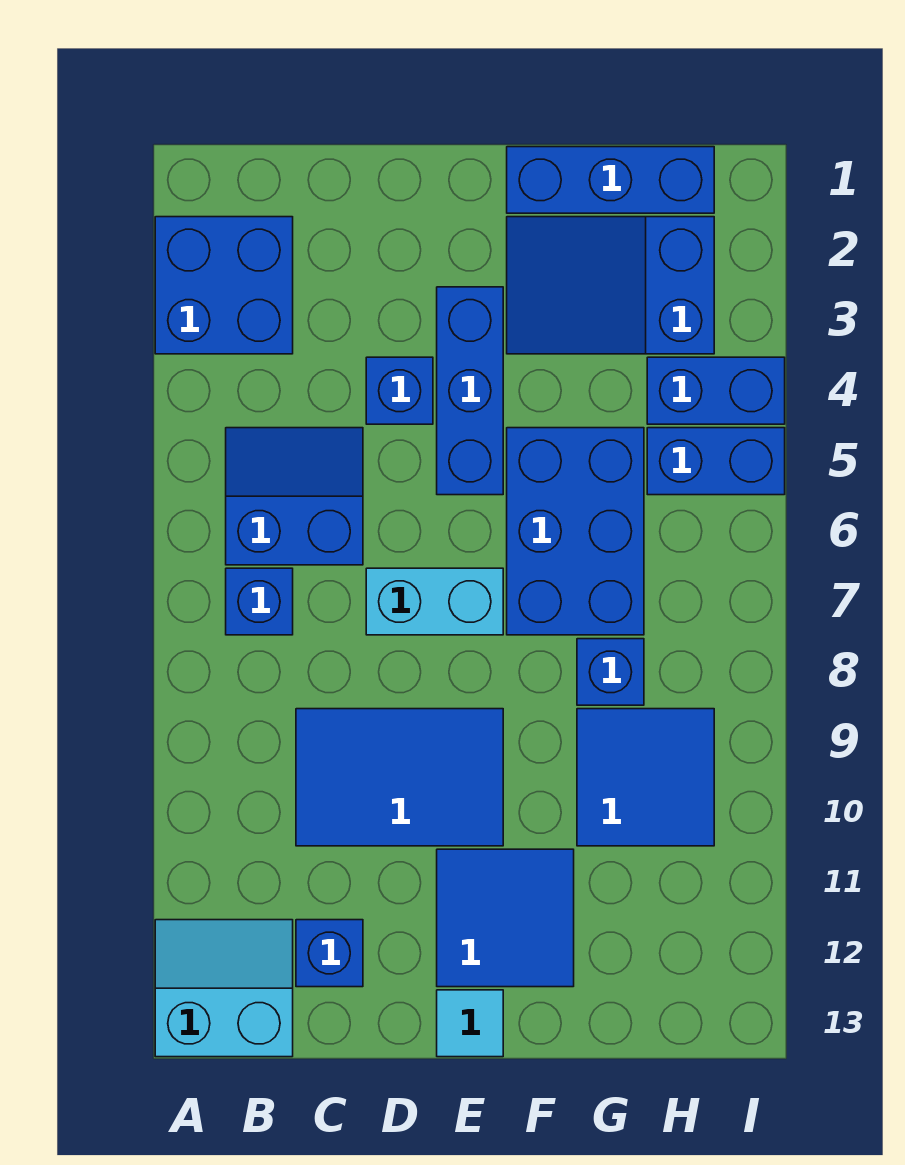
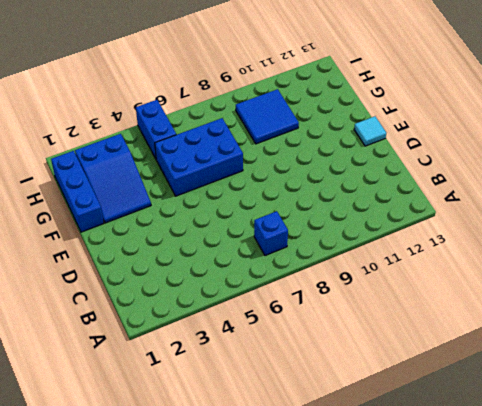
none -> blue brick A2:B3 level 1
none -> cyan slope A12:B13 level 1 top 13
none -> blue slope B5:C6 level 1 top 6

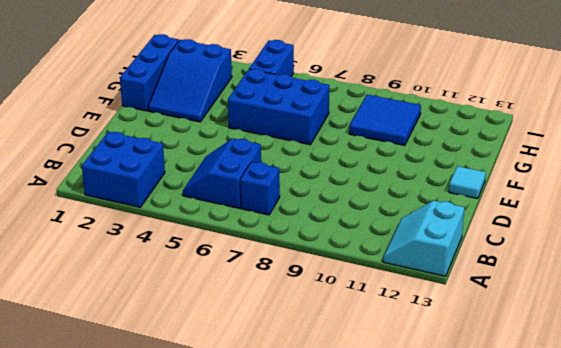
none -> blue tile C9:E10 level 1
none -> blue brick C12 level 1
none -> blue brick D4 level 1

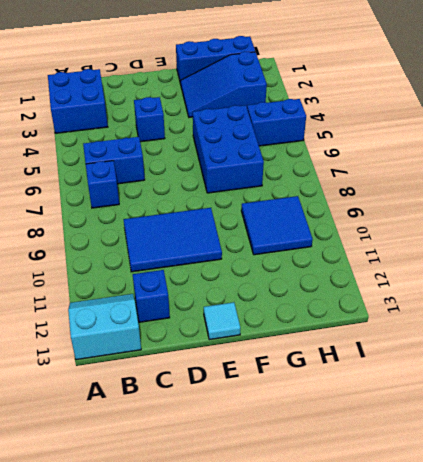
none -> cyan brick D7:E7 level 1
none -> blue brick E3:E5 level 1
none -> blue tile E11:F12 level 1

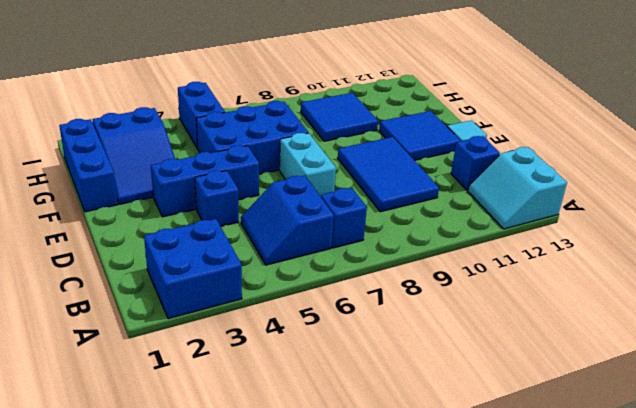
none -> blue brick G8 level 1
none -> blue brick H4:I4 level 1

